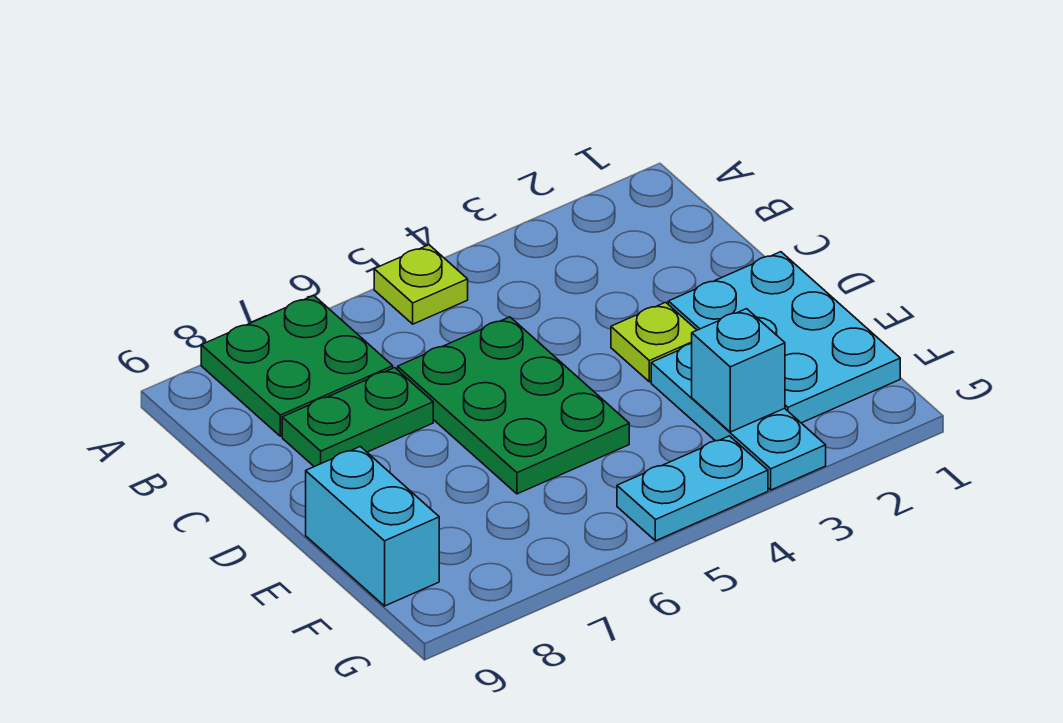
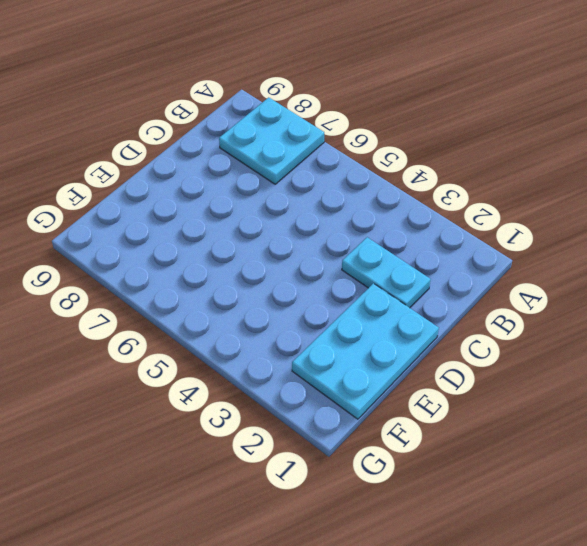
cyan plate A7:B8 level 1 -> green plate A7:B8 level 1
cyan plate C2:C3 level 1 -> cyan plate G4:G5 level 1
none -> lime plate A5 level 1
none -> green plate C5:E6 level 1

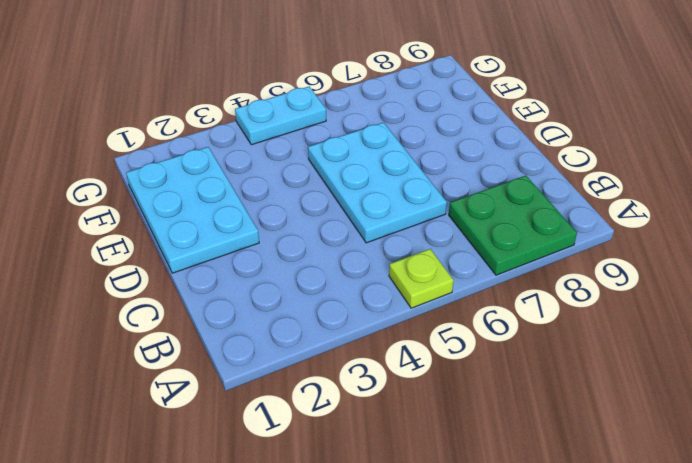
cyan plate C5:E6 level 1 -> green plate C5:E6 level 1
none -> green plate C7:C8 level 1
none -> lime plate D3 level 1

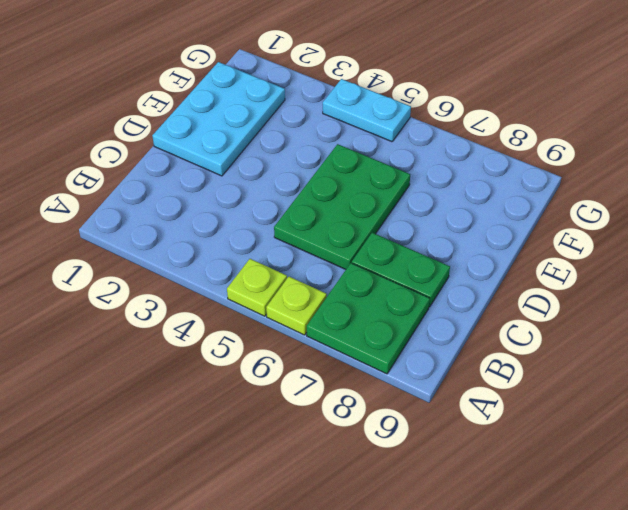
lime plate A6 level 1 -> lime plate D3 level 1
none -> cyan plate E3:G3 level 1
none -> cyan brick E9:F9 level 1

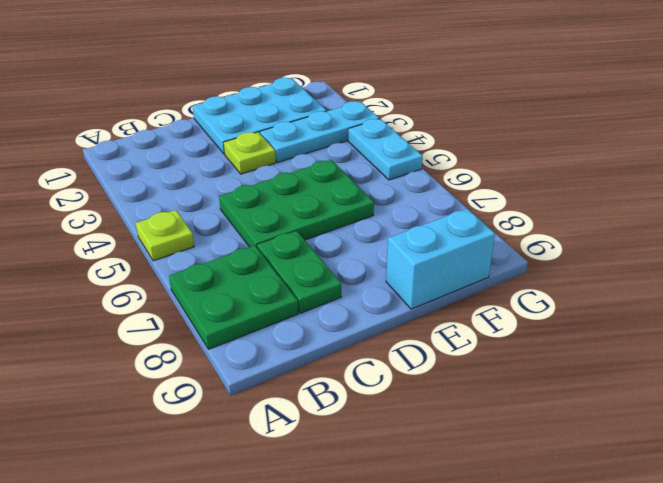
none -> cyan brick F3 level 2

